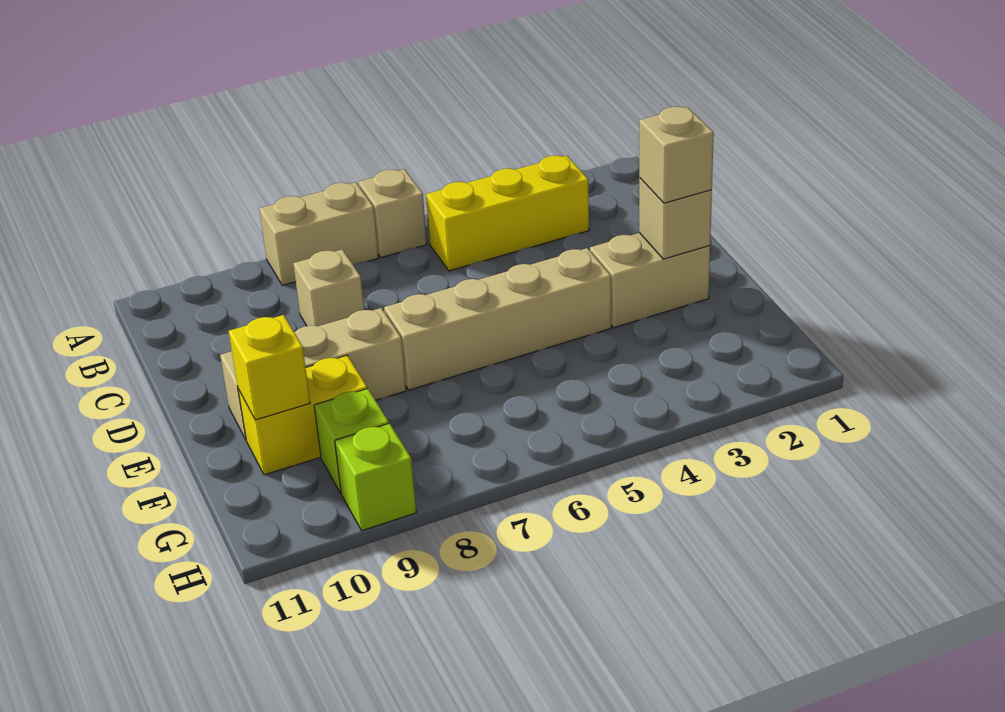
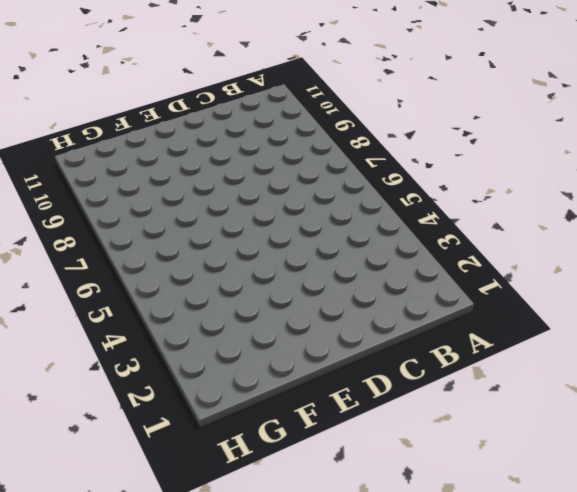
none -> tan brick A6 level 1
none -> tan brick A7:A8 level 1
none -> yellow brick B3:B5 level 1

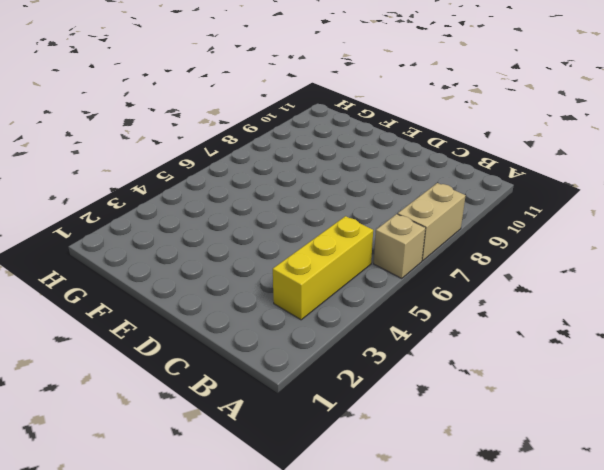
none -> tan brick C8 level 1
none -> tan brick E2:E3 level 1
none -> tan brick E4:E7 level 1

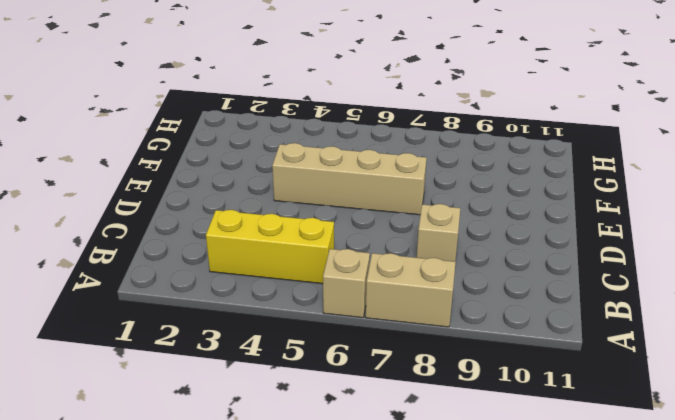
none -> tan brick E2:E3 level 1
none -> tan brick E8:E10 level 1
none -> yellow brick F9:F10 level 1

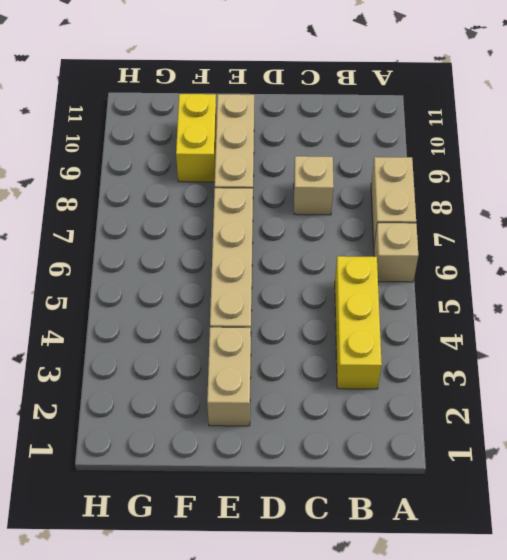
none -> lime brick G9 level 1
none -> lime brick H9 level 1
none -> tan brick E2 level 2

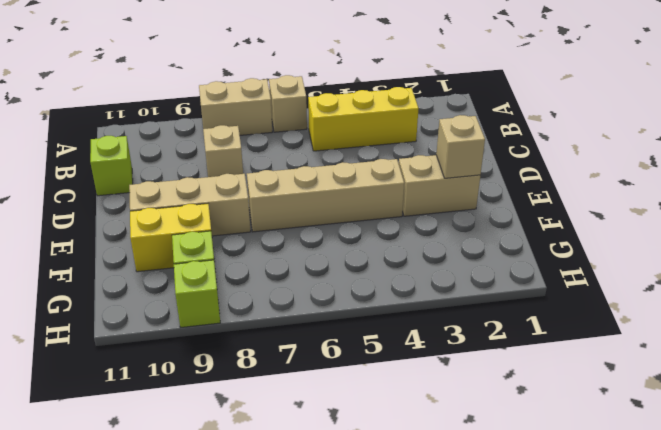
lime brick C11 level 1 -> none
none -> yellow brick F10 level 2
none -> tan brick E2 level 3

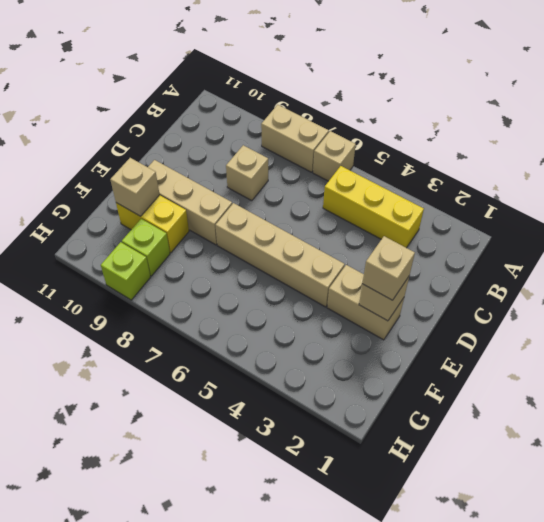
tan brick F10 level 2 -> yellow brick F10 level 2

